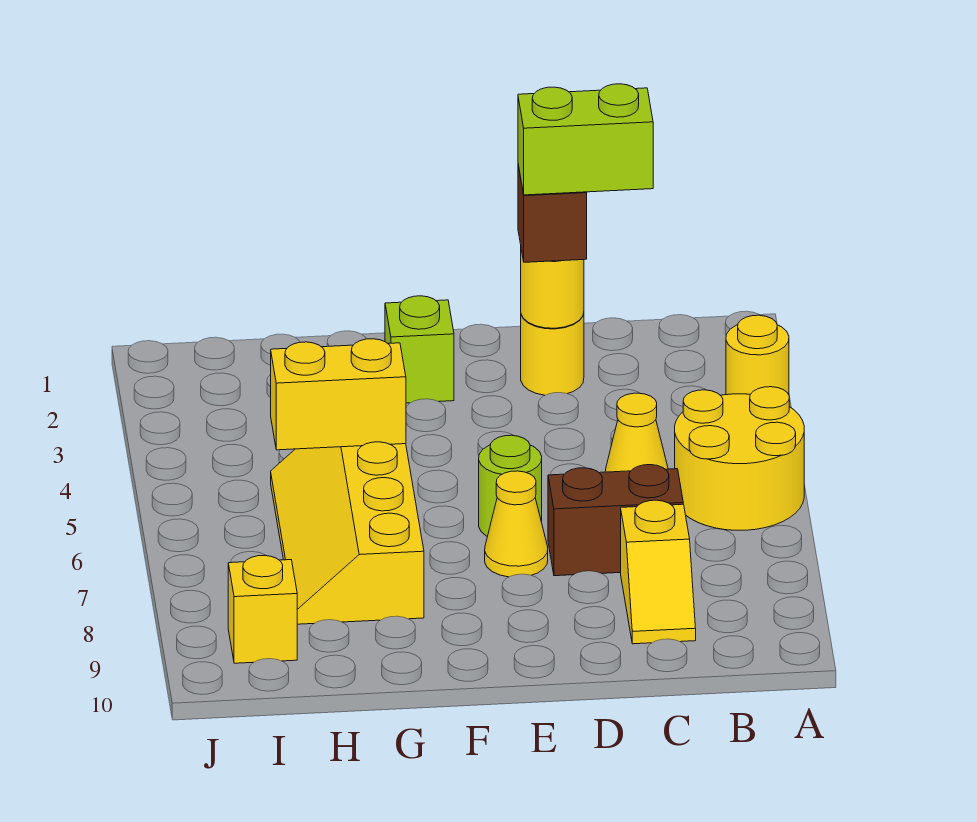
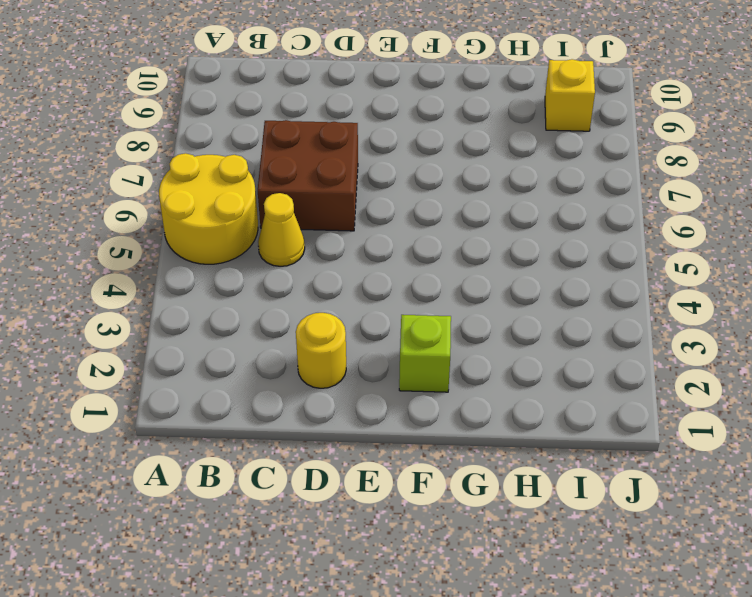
brown brick C6:D7 level 1 -> brown brick C7:D7 level 1
none -> yellow round brick A3 level 1
none -> yellow slope C8:C9 level 1 top 8
none -> lime round brick E6 level 1

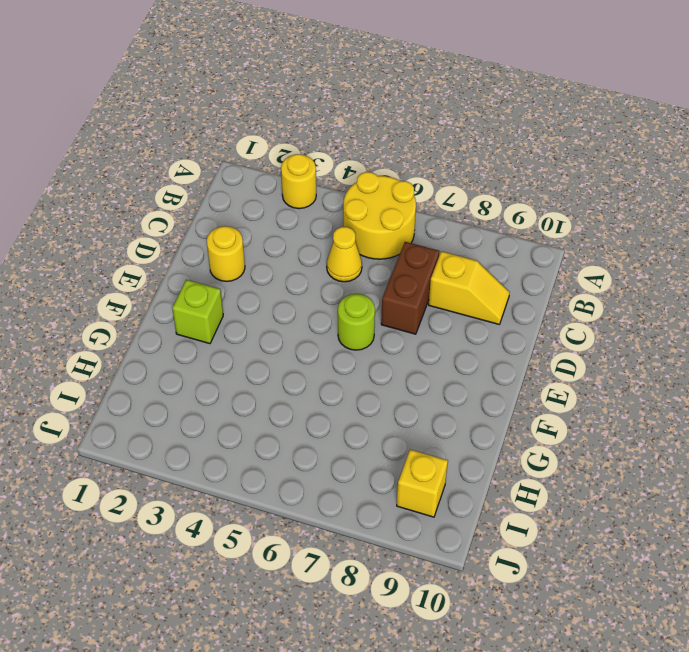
none -> yellow cone E7 level 1
none -> yellow slope G5:H8 level 1 top G
none -> yellow round brick D2 level 2

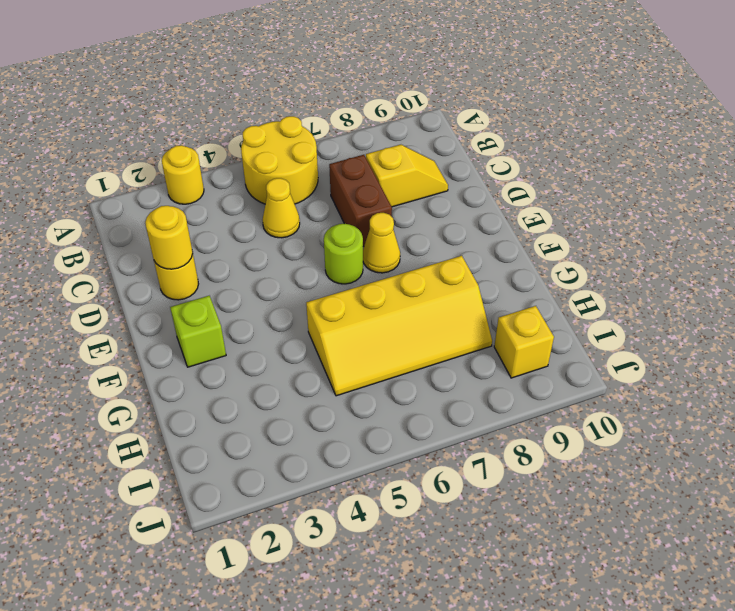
none -> yellow brick G5:H5 level 2
none -> brown brick D2 level 3
none -> lime brick C2:D2 level 4

